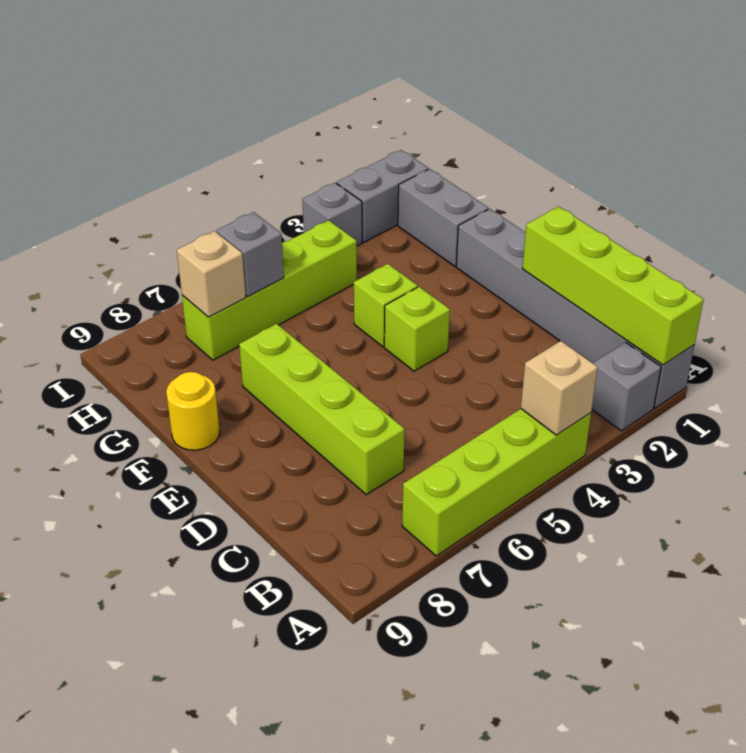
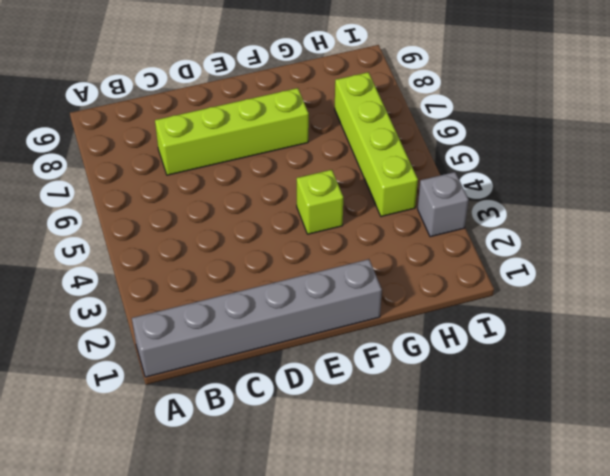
none -> grey brick A2 level 1
none -> lime brick A4:A7 level 1
none -> lime brick E4 level 1

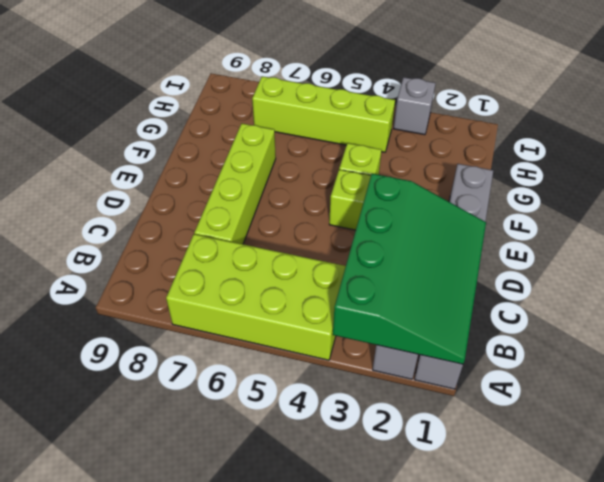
green slope A1:D3 level 2 top 3 -> lime brick A1:D1 level 2
lime brick A4:B7 level 1 -> lime brick A4:A7 level 1
none -> yellow round brick F9 level 1
none -> grey brick G1:H1 level 1
none -> grey brick I1:I2 level 1

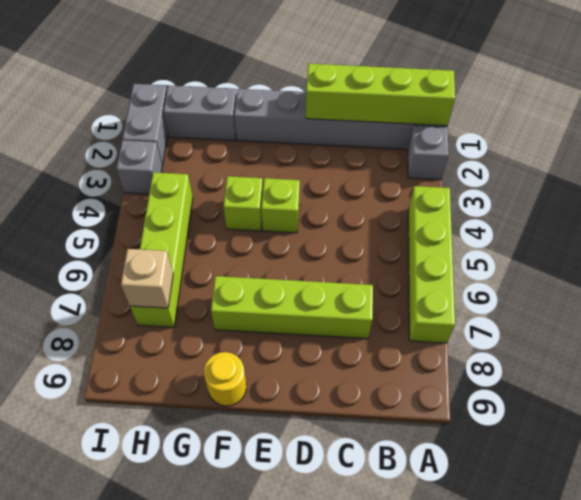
none -> tan brick A4 level 2
none -> grey brick H6 level 2

